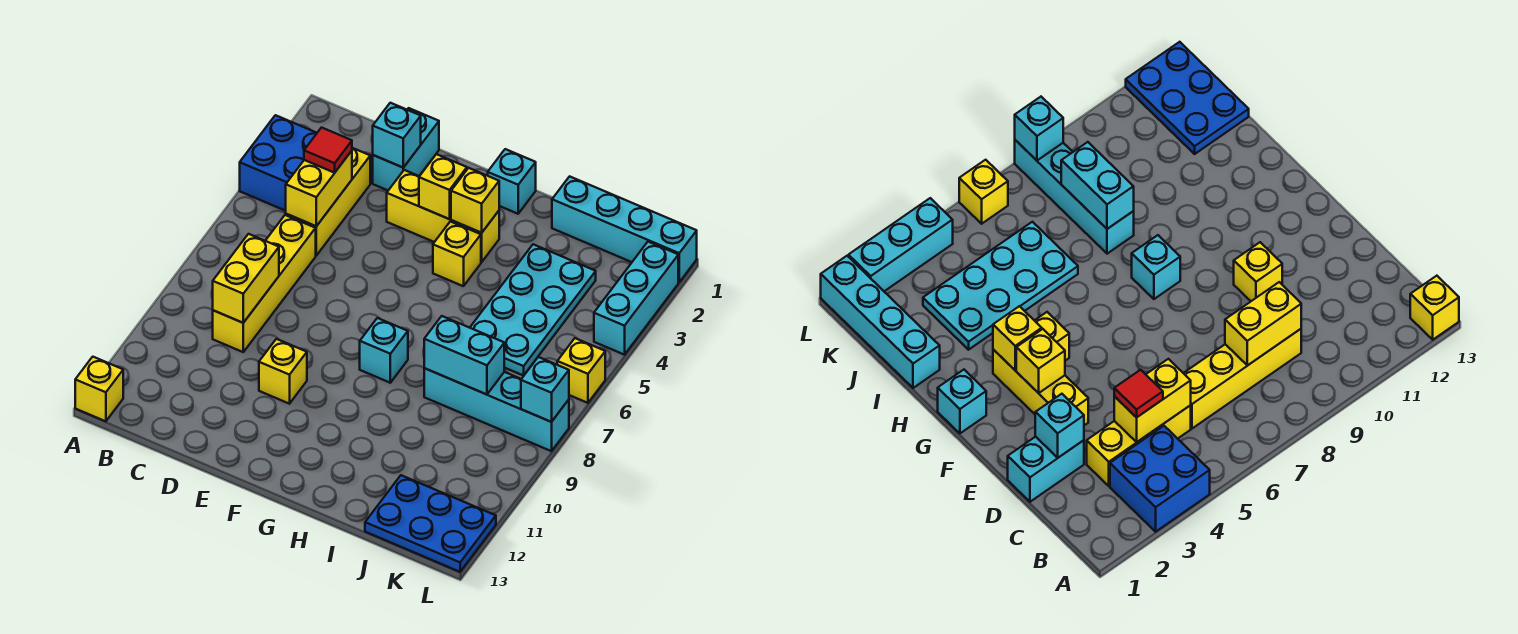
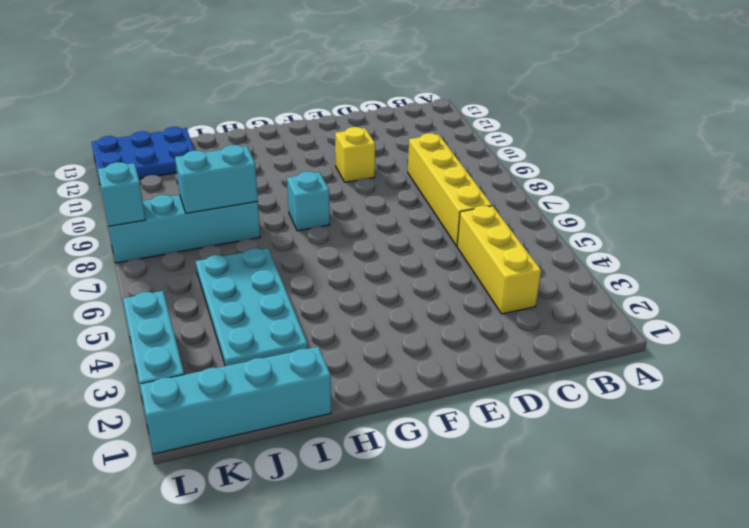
none -> blue brick A3:B4 level 1
none -> yellow brick A13 level 1
none -> cyan brick D1:D2 level 1

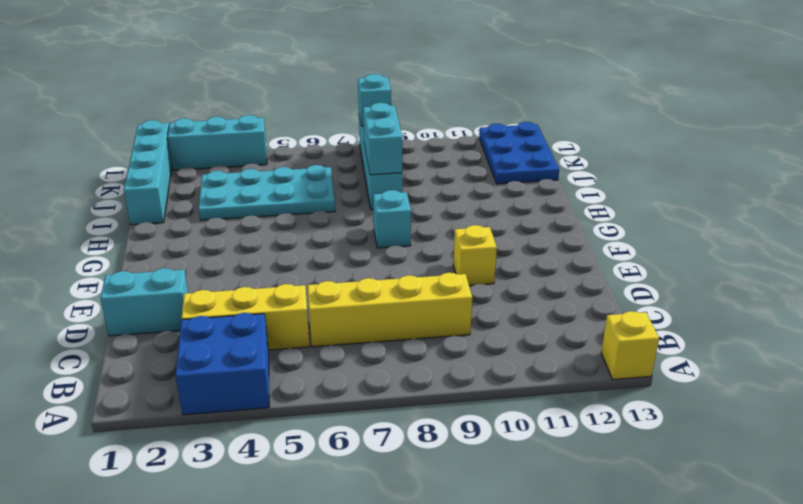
none -> yellow brick E3:G3 level 1
none -> cyan brick G1 level 1
none -> yellow brick G4 level 1

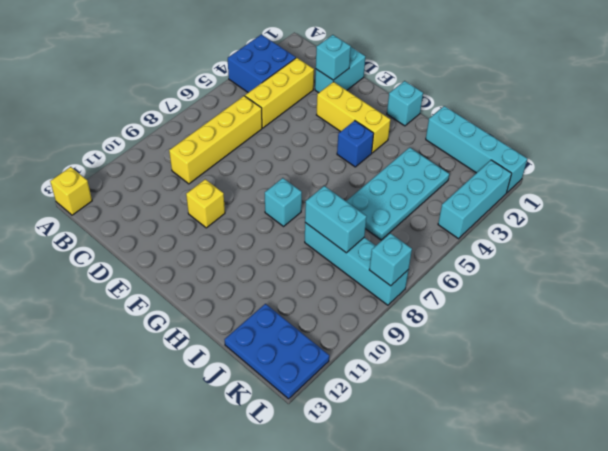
blue brick G4 level 1 -> yellow brick G4 level 1
none -> yellow brick L6 level 1
none -> yellow brick C4:C5 level 2
none -> yellow brick C8:C9 level 2

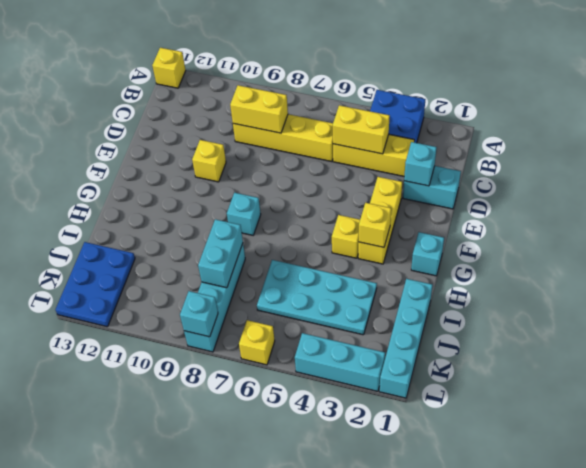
none -> yellow brick F3 level 2
none -> red tile C4 level 3

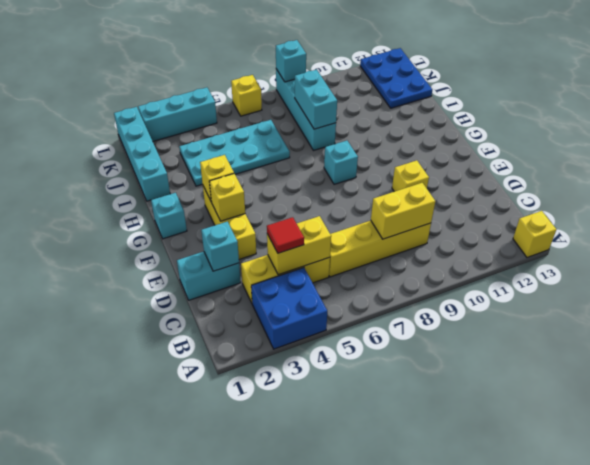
none -> yellow brick G4 level 1

